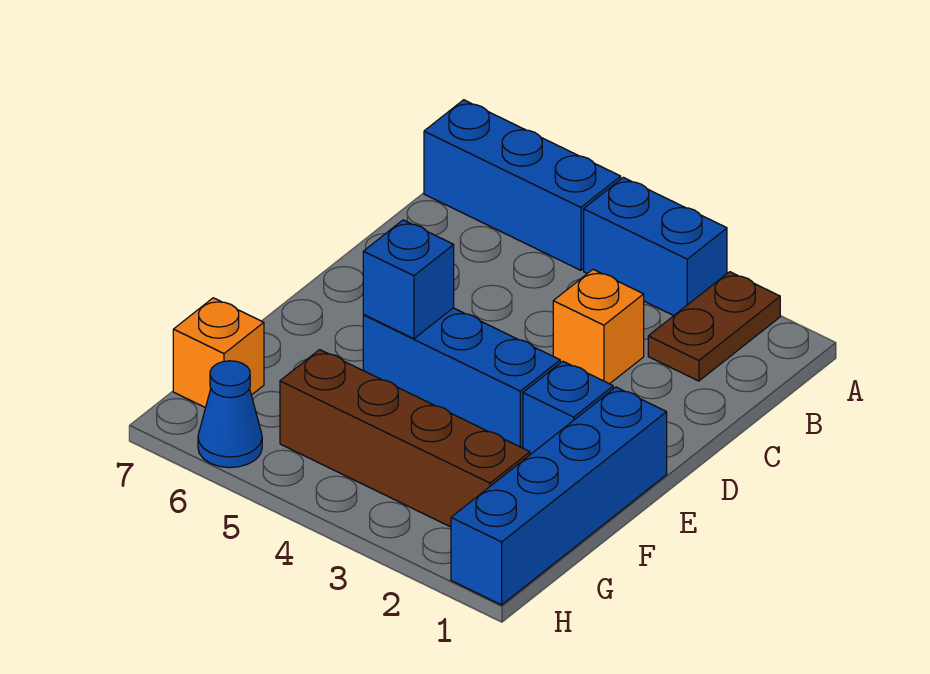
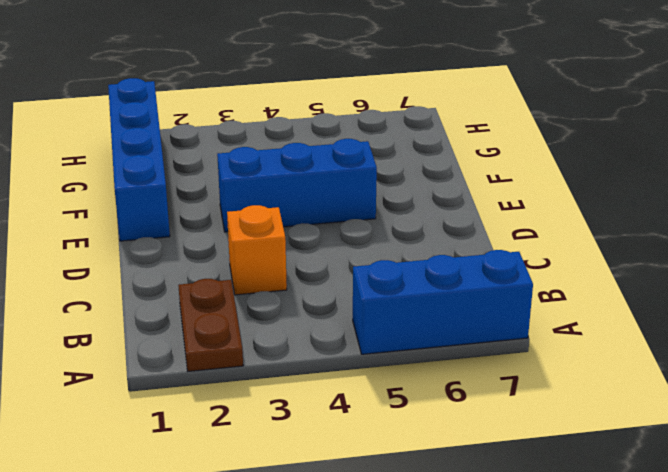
none -> blue brick A3:A4 level 1
none -> blue brick E2 level 1

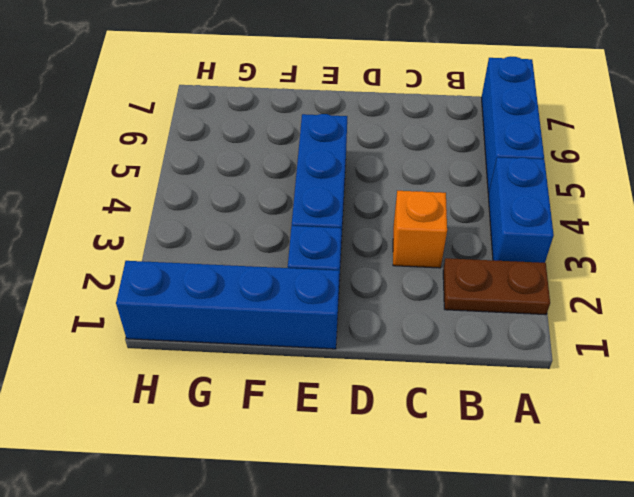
none -> brown brick G2:G5 level 1
none -> orange brick G7 level 1

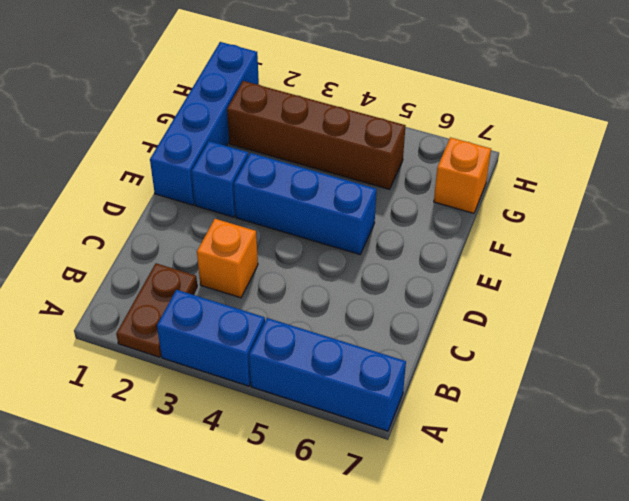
none -> blue cone H6 level 1
none -> blue brick E5 level 2

